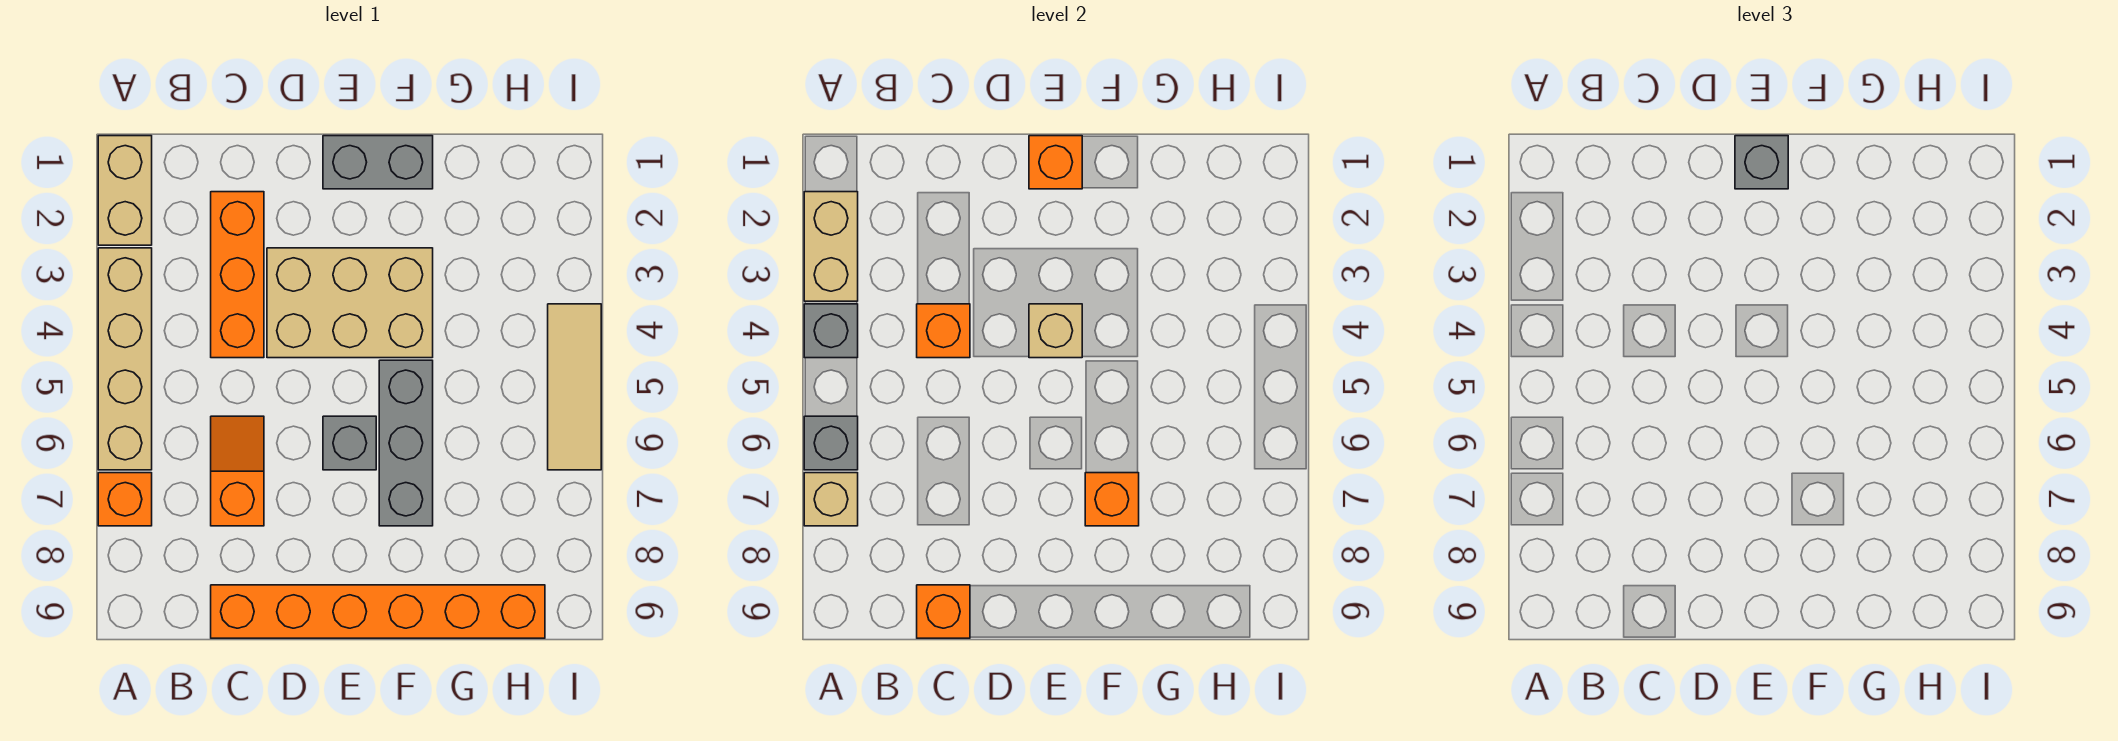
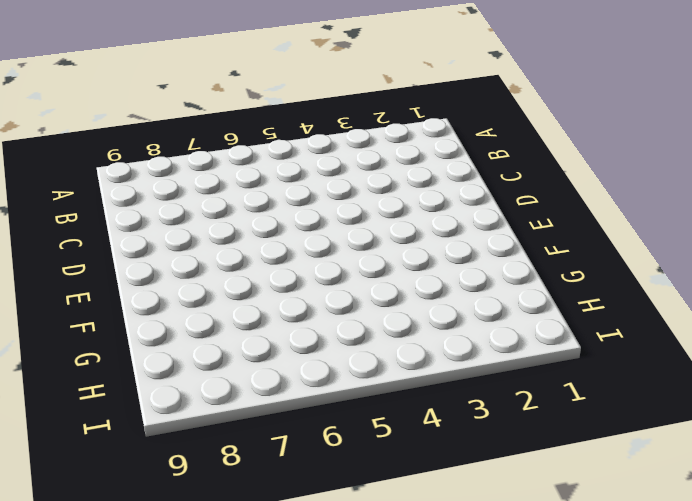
none -> tan brick A1:A2 level 1
none -> tan brick A3:A6 level 1
none -> orange brick A7 level 1

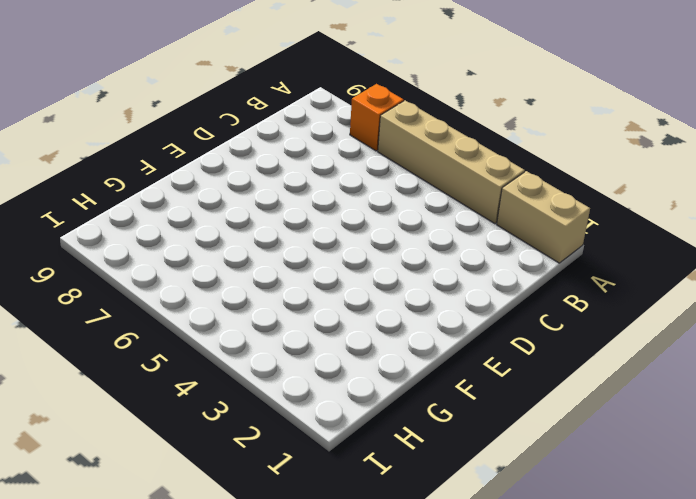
none -> orange brick C2:C4 level 1
none -> orange slope C6:C7 level 1 top 7
none -> orange brick C9:H9 level 1

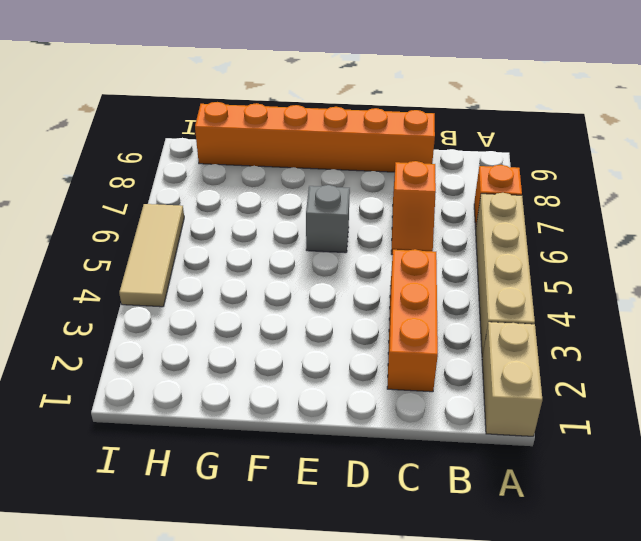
none -> tan brick D3:F4 level 1
none -> grey brick E1:F1 level 1
none -> grey brick F5:F7 level 1

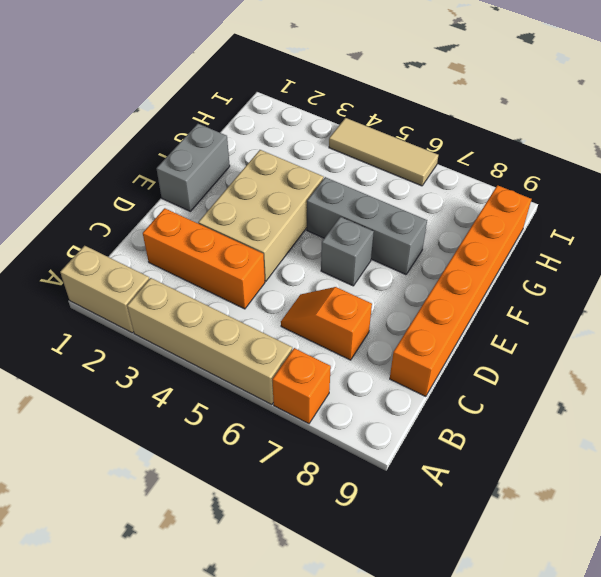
none -> tan brick A2:A3 level 2
none -> grey brick A4 level 2
none -> grey brick A6 level 2

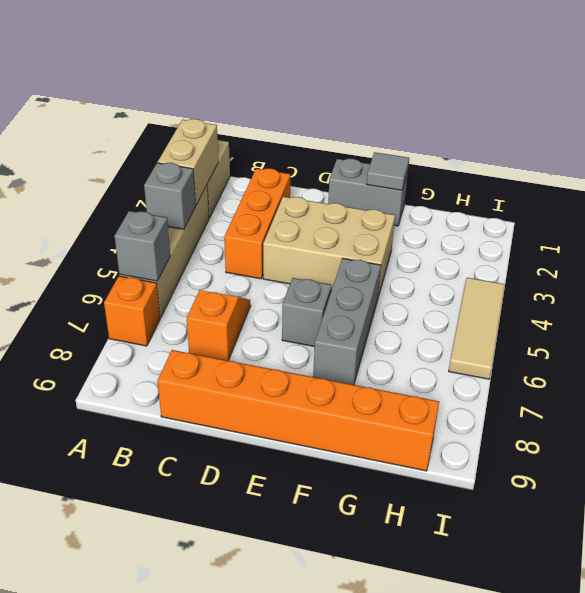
grey tile F1 level 2 -> none
none -> tan brick A7 level 2
none -> orange brick C4 level 2
none -> orange brick C9 level 2

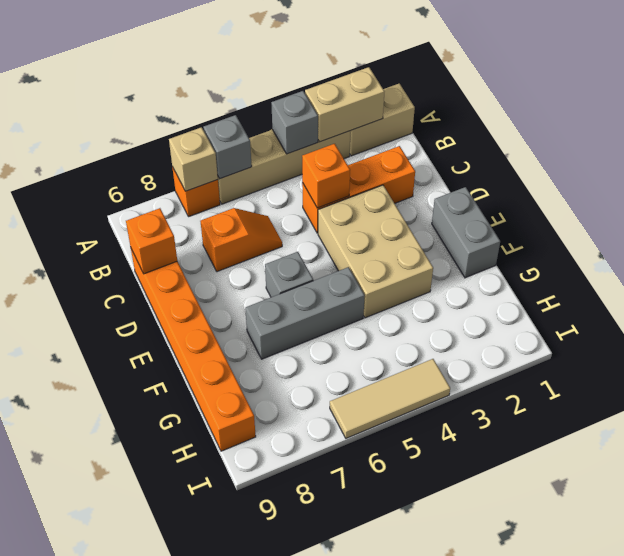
none -> orange brick E1 level 2
none -> tan brick E4 level 2
none -> orange brick F7 level 2

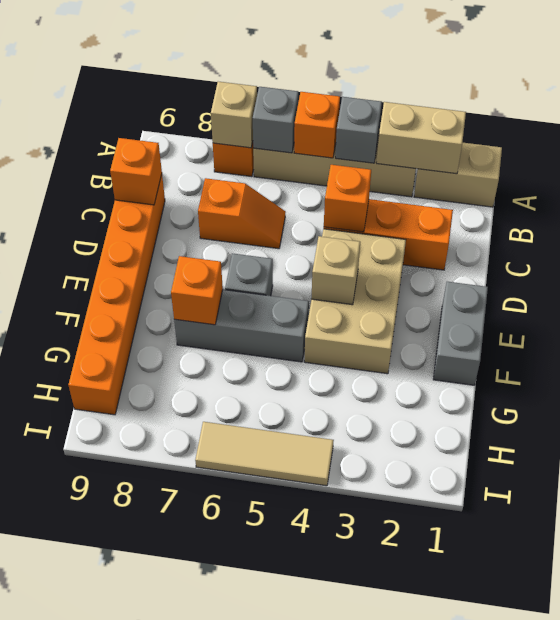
orange brick A5 level 2 -> orange brick E1 level 2
none -> grey brick E1 level 3

